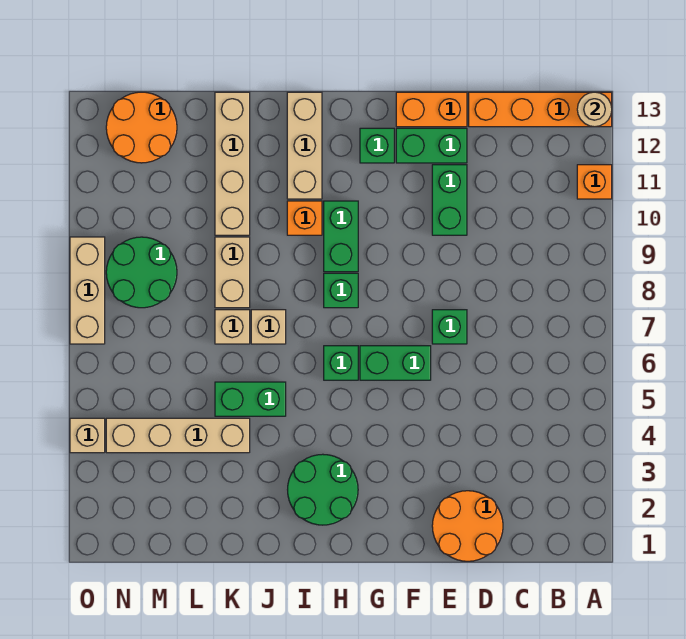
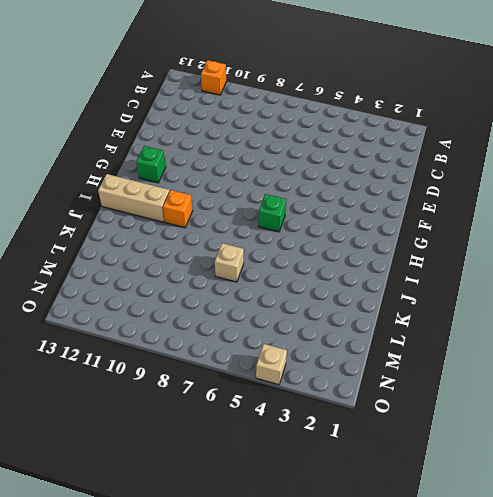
none -> orange brick A13:D13 level 1
none -> orange round brick D1:E2 level 1
none -> green brick E7 level 1

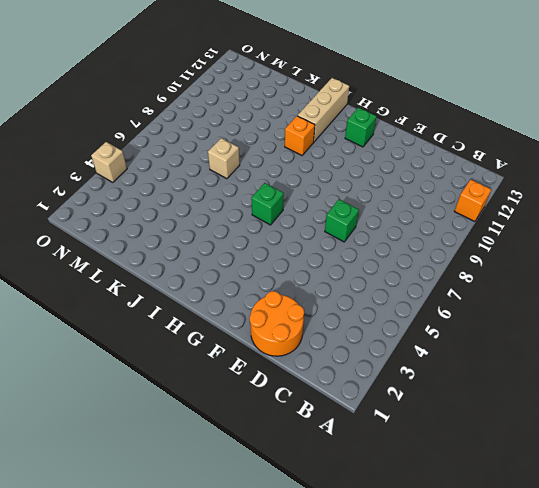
none -> orange brick A13:D13 level 1
none -> green brick E10:E11 level 1
none -> green brick E12:F12 level 1

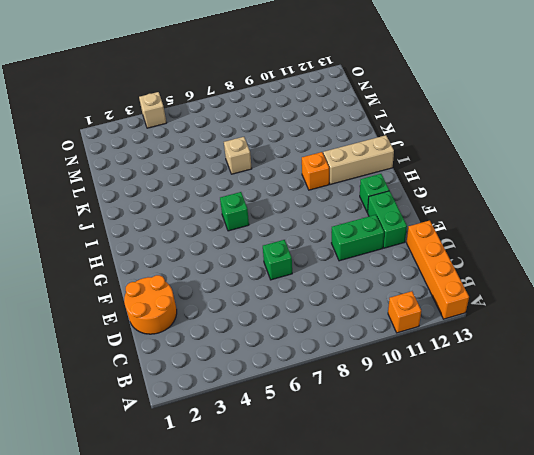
none -> orange brick E13:F13 level 1
none -> green brick F6:G6 level 1
none -> green round brick H2:I3 level 1

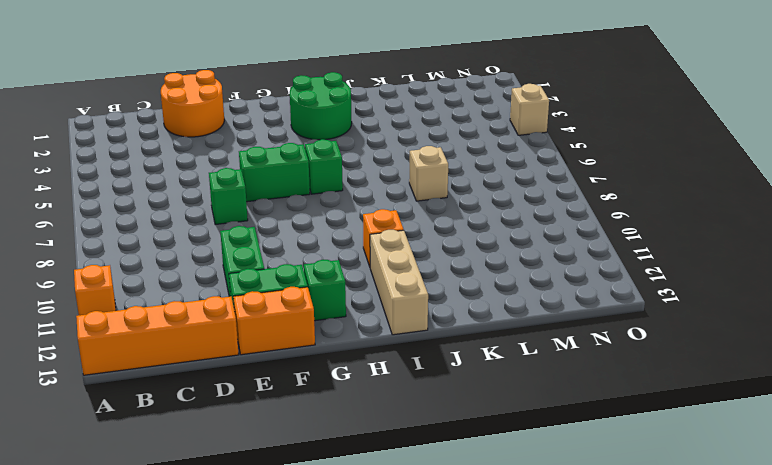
none -> green brick H8 level 1
none -> green brick H9:H10 level 1
none -> green brick J5:K5 level 1

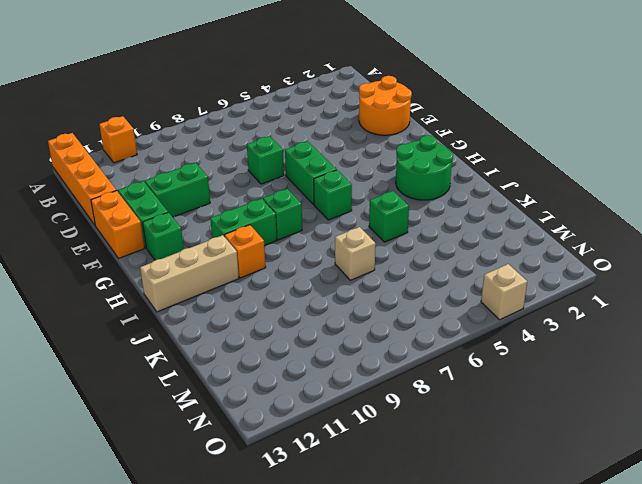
green brick J5 level 1 -> green brick J5:K5 level 1
none -> tan brick J7 level 1
none -> tan brick K4:N4 level 1
none -> tan brick K8:K9 level 1

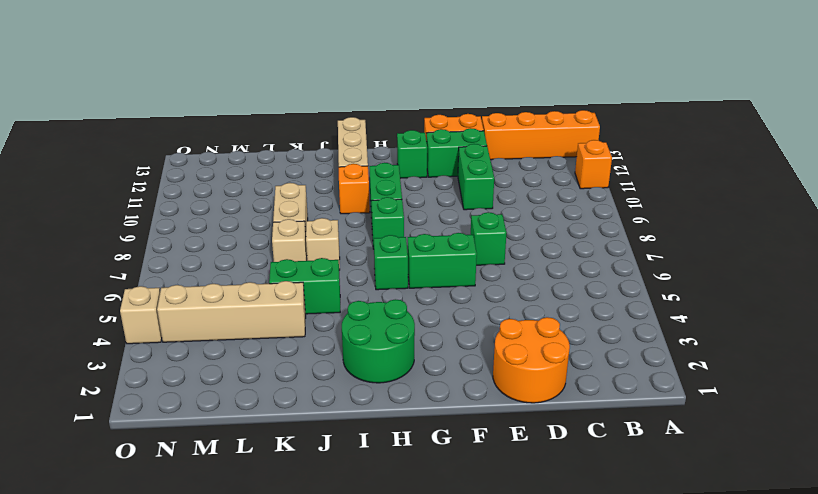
none -> tan brick K10:K13 level 1
none -> green round brick M8:N9 level 1
none -> orange round brick M12:N13 level 1

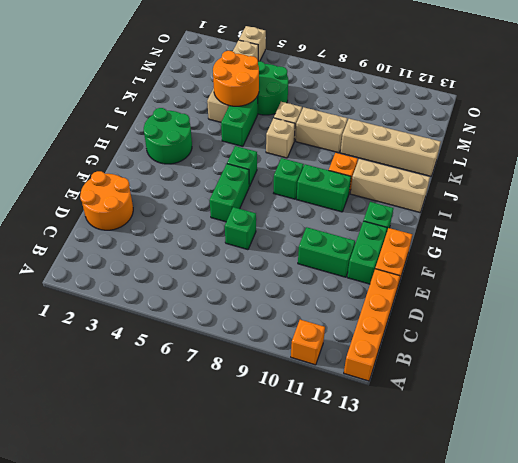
orange round brick K4:L5 level 2 -> orange round brick M12:N13 level 1
green round brick L5:M6 level 1 -> green round brick M8:N9 level 1
none -> tan brick O7:O9 level 1
none -> tan round brick A13 level 2

